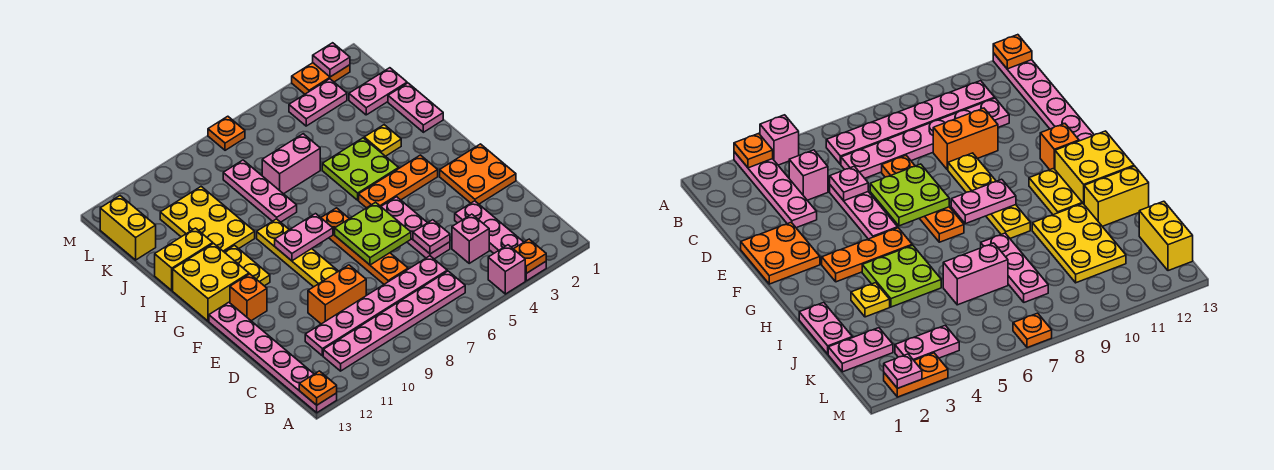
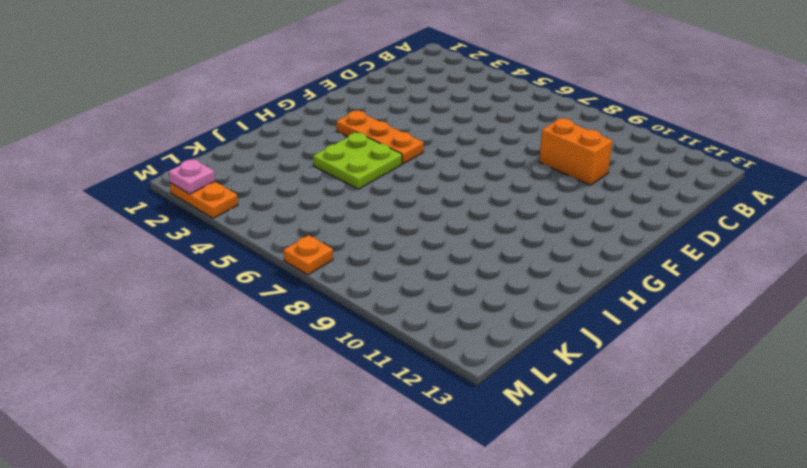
none -> pink plate A3:D3 level 1
none -> pink brick A4 level 1
none -> pink plate A13:F13 level 1
none -> pink plate B6:B11 level 1

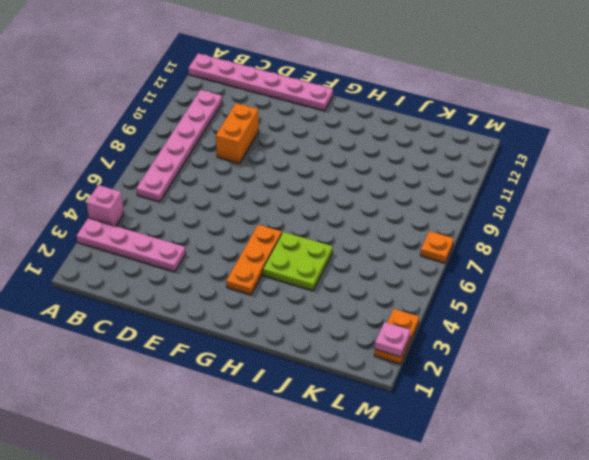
none -> pink brick C4 level 1
none -> pink plate C6:C11 level 1
none -> pink plate D5:F5 level 1
none -> orange plate D7:G7 level 1

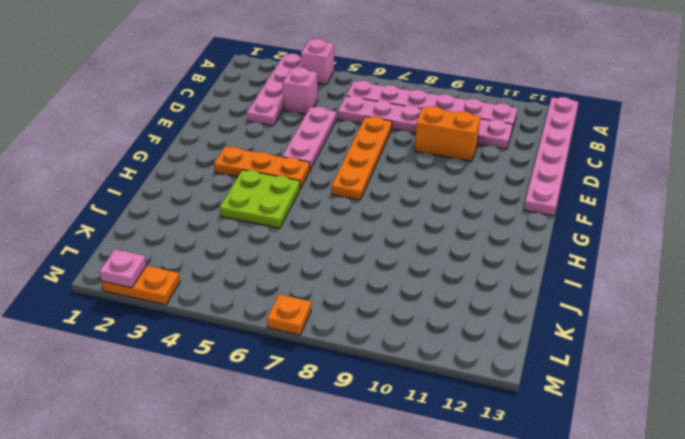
none -> orange plate E1:F2 level 1
none -> yellow plate E9:H9 level 1
none -> orange brick F12 level 1
none -> yellow plate G11:H11 level 1

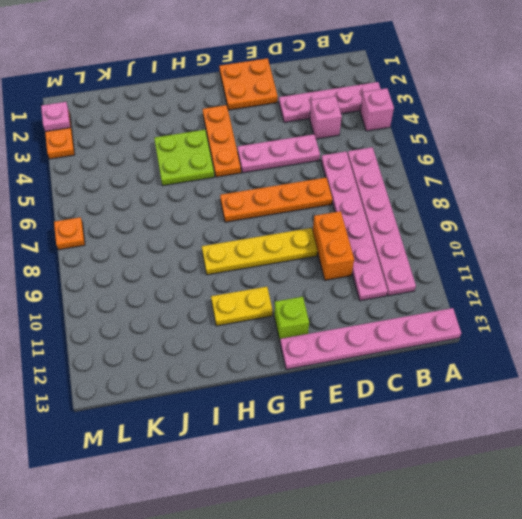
lime brick F12 level 1 -> orange brick F12 level 1
none -> yellow brick G12:H13 level 1
none -> pink plate I1:J1 level 1
none -> yellow plate I3 level 1
none -> pink plate I8:K8 level 1

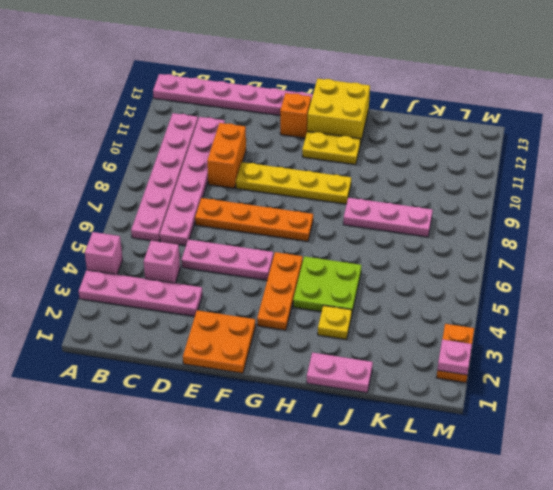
none -> yellow plate I10:K11 level 1
none -> yellow brick I12:I13 level 1
none -> pink brick J6:J7 level 1
none -> pink plate K1:K2 level 1

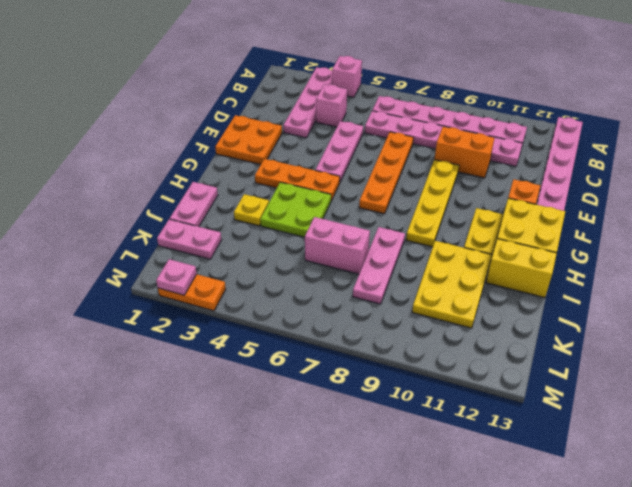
none -> yellow brick K13:L13 level 1
none -> pink plate L3:L4 level 1
none -> orange plate M7 level 1
none -> orange plate A3 level 2

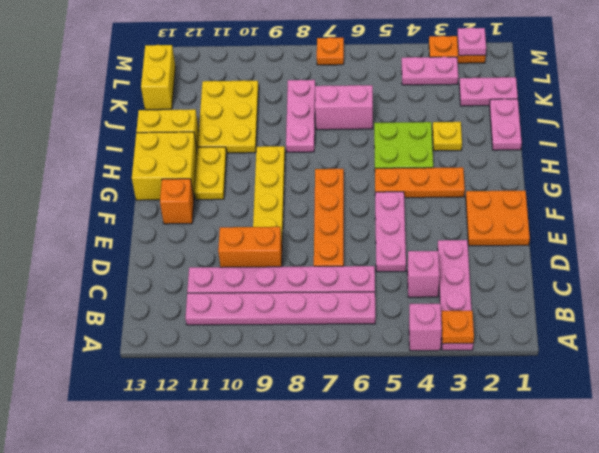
none -> pink plate A13:F13 level 1
none -> orange plate A13 level 2
none -> pink plate D5 level 2
none -> lime plate E6:F7 level 2

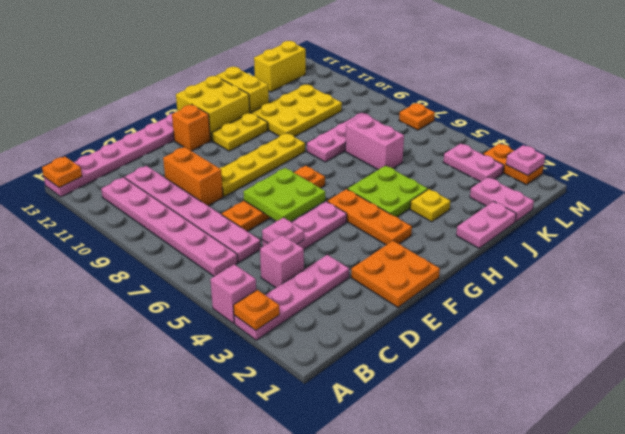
none -> pink plate G8:G9 level 2

